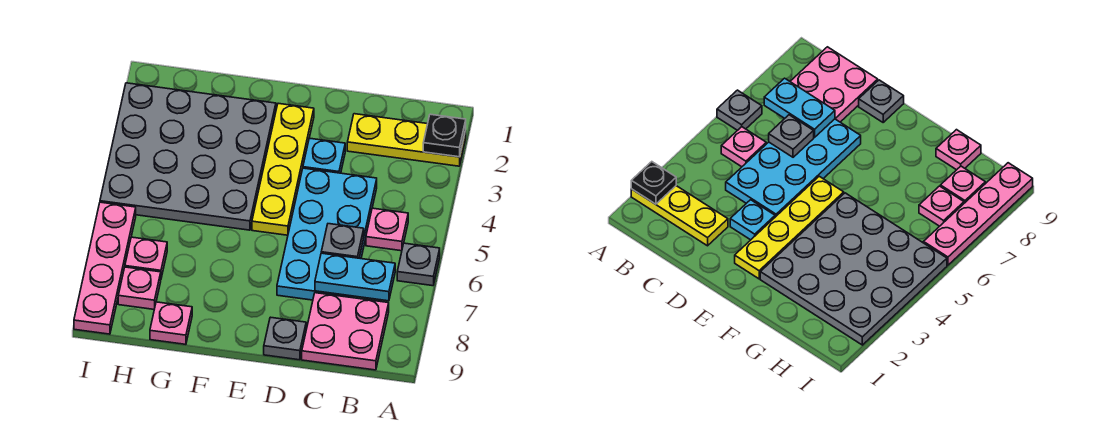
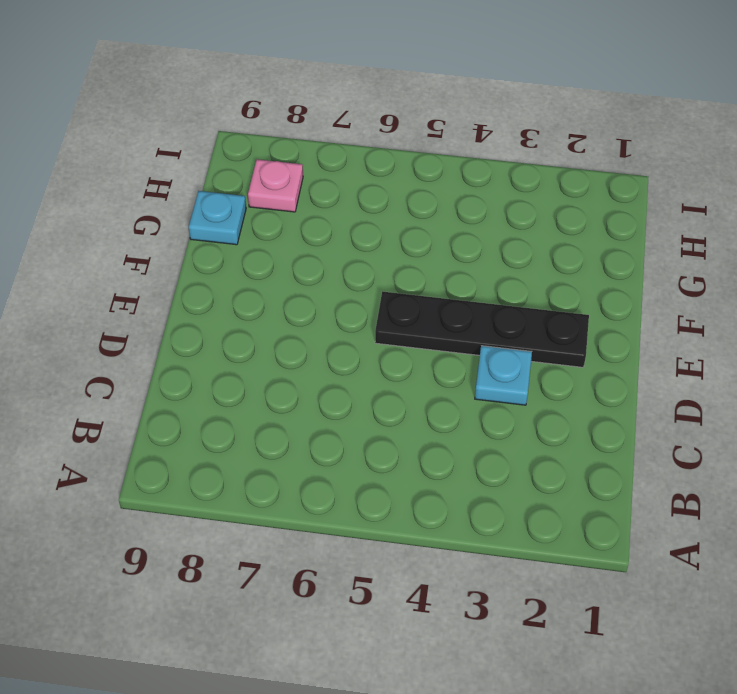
black plate E2:E5 level 1 -> yellow plate E2:E5 level 1
cyan plate G9 level 1 -> pink plate G9 level 1
none -> yellow plate A2:C2 level 1
none -> grey plate A6 level 1
none -> pink plate B5 level 1

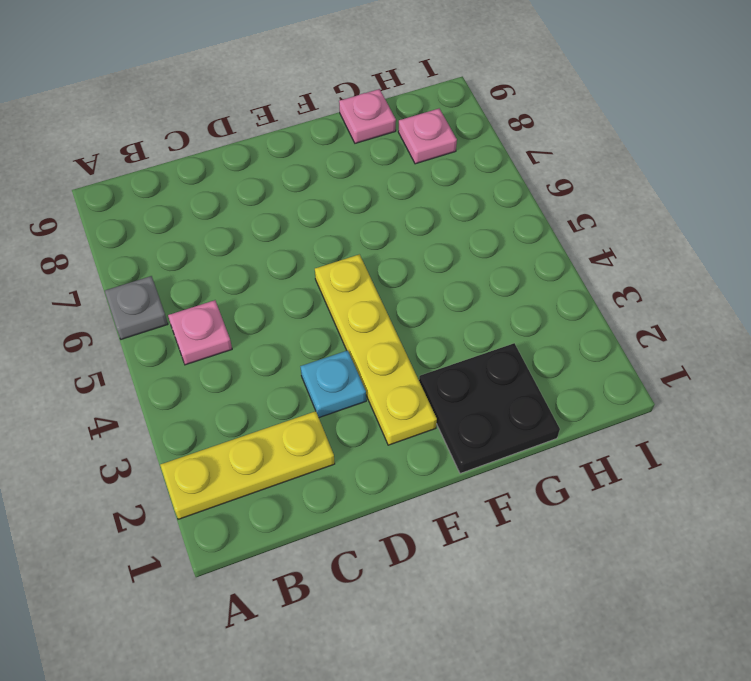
black plate F1:G2 level 1 -> grey plate F2:I5 level 1
none -> pink plate B8:C9 level 1
none -> cyan plate C4:D7 level 1
none -> grey plate D9 level 1

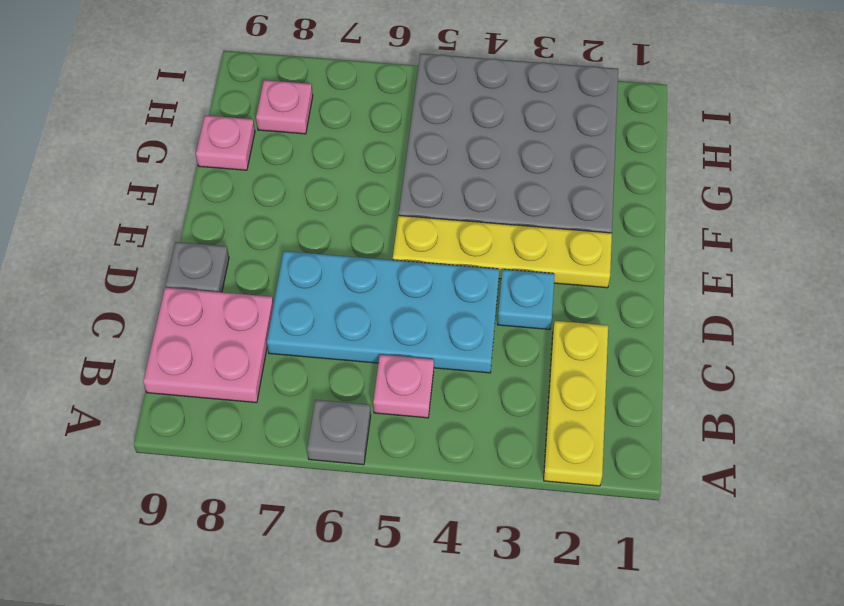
none -> pink plate H7 level 1
none -> pink plate I6:I9 level 1
none -> black plate A2 level 2

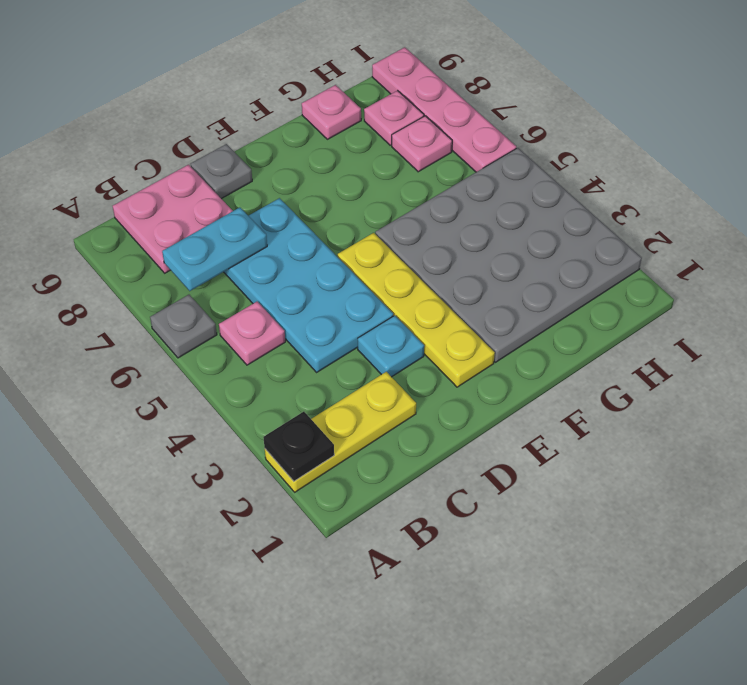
none -> grey plate C6 level 2

